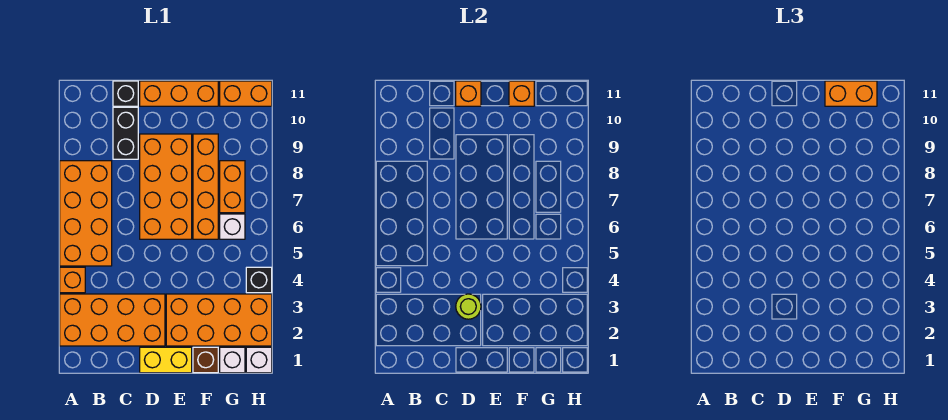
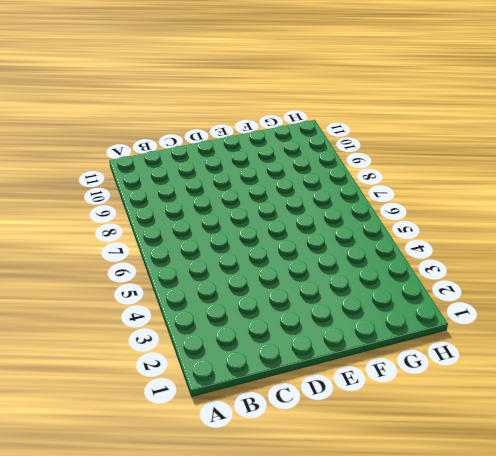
none -> orange brick A2:D3 level 1
none -> orange brick A4 level 1
none -> orange brick A5:B8 level 1

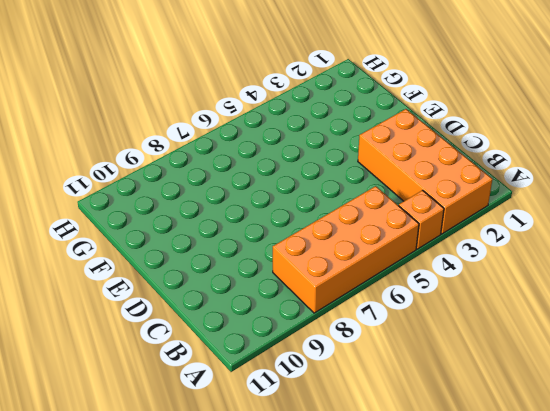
none -> black brick C9:C10 level 1
none -> black brick C11 level 1
none -> yellow brick D1:E1 level 1

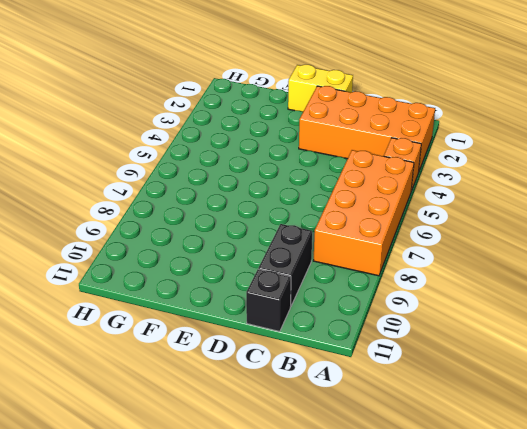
none -> orange brick D6:E9 level 1
none -> orange brick D11:F11 level 1
none -> orange brick E2:H3 level 1

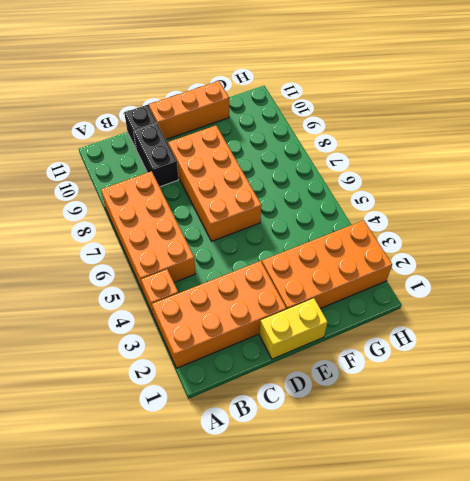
none -> brown brick F1 level 1
none -> orange brick F6:F9 level 1
none -> white brick G1 level 1

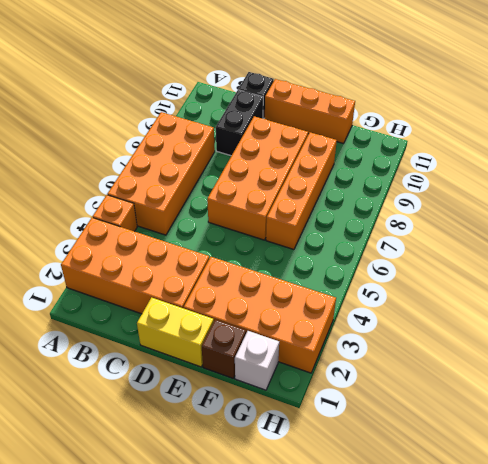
none -> white brick G6 level 1
none -> orange brick G7:G8 level 1
none -> orange brick G11:H11 level 1

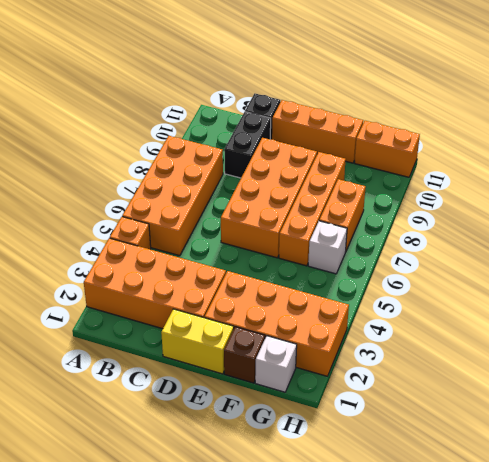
none -> white brick H1 level 1
none -> black brick H4 level 1
none -> lime round brick D3 level 2

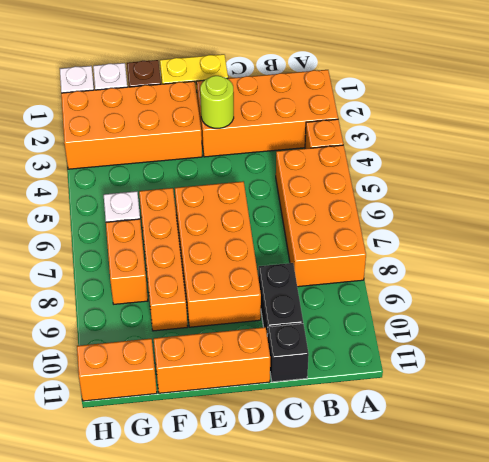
none -> black brick H4 level 1
none -> orange brick D11 level 2
none -> orange brick F11 level 2

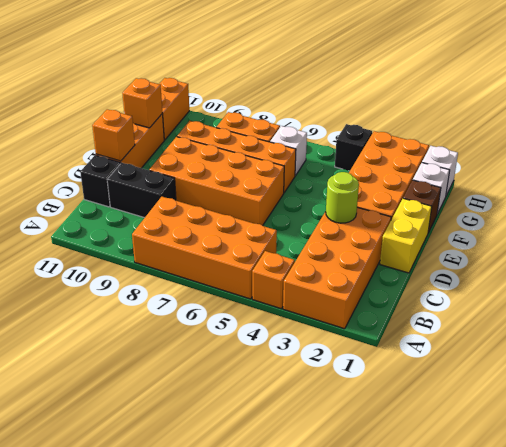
none -> orange brick F11:G11 level 3

